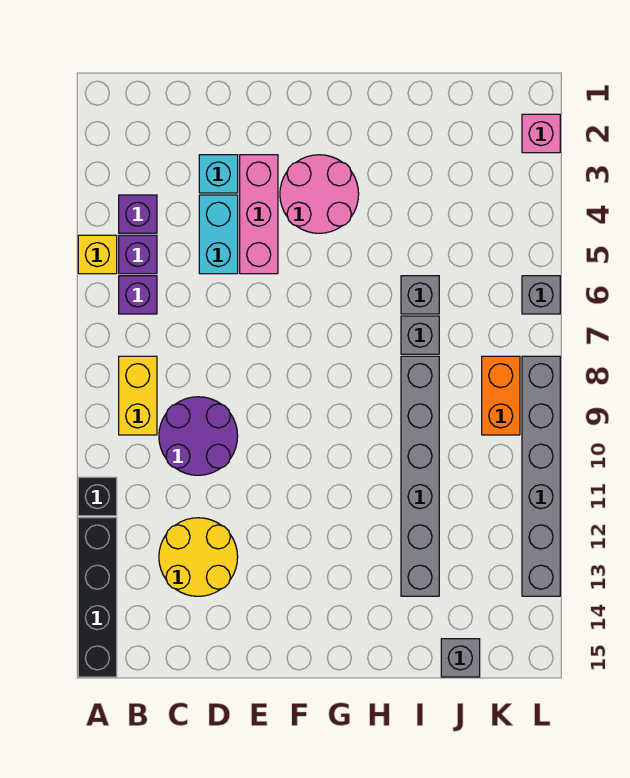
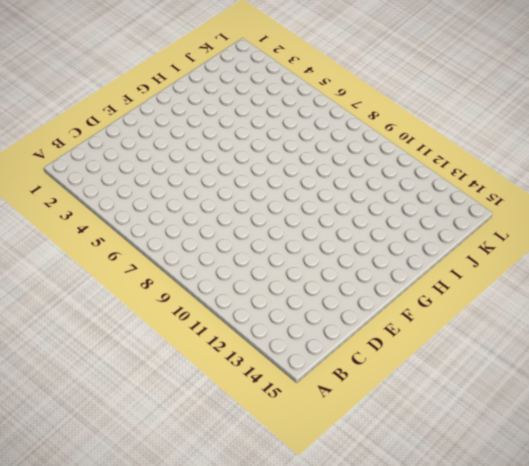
none -> yellow brick A5 level 1
none -> black brick A11 level 1
none -> black brick A12:A15 level 1

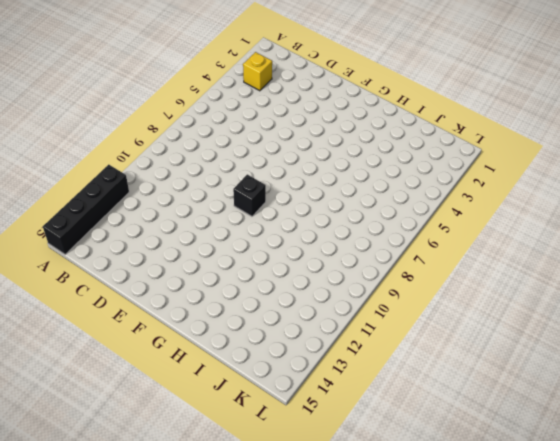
yellow brick B3 level 1 -> yellow brick A5 level 1
black brick F9 level 1 -> black brick A11 level 1
none -> purple brick B4 level 1
none -> purple brick B5 level 1
none -> purple brick B6 level 1

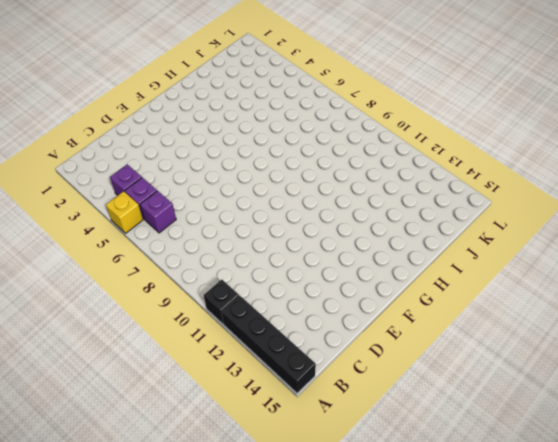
none -> yellow brick B8:B9 level 1
none -> purple round brick C9:D10 level 1
none -> yellow round brick C12:D13 level 1

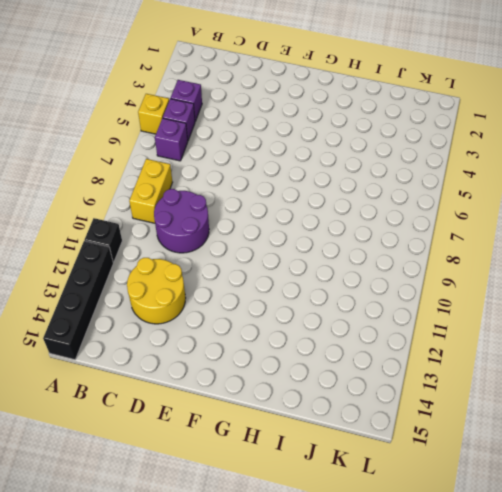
none -> cyan brick D3 level 1
none -> cyan brick D4:D5 level 1
none -> pink brick E3:E5 level 1

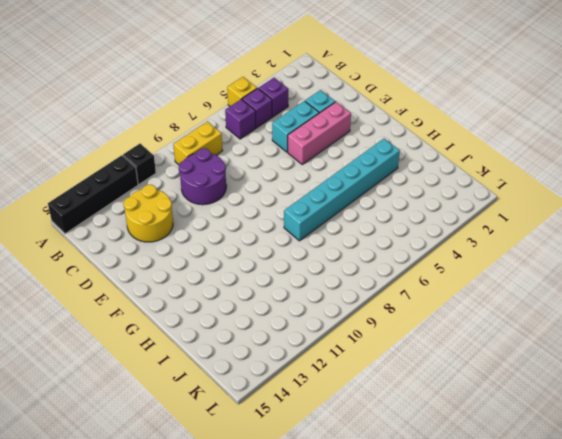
cyan brick H3:H8 level 1 -> none
none -> pink round brick F3:G4 level 1
none -> grey brick I6 level 1
none -> grey brick I7 level 1

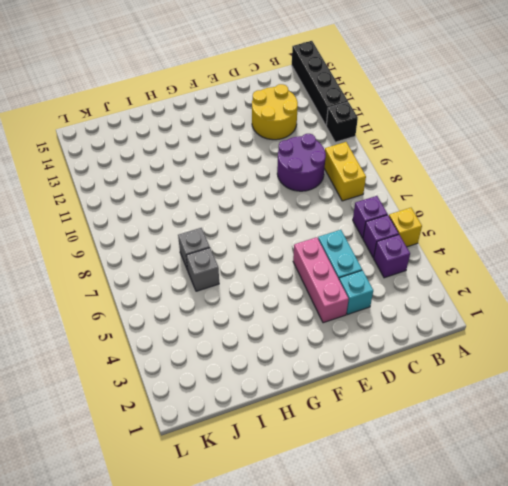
none -> pink round brick F3:G4 level 1
none -> grey brick I8:I13 level 1
none -> grey brick J15 level 1

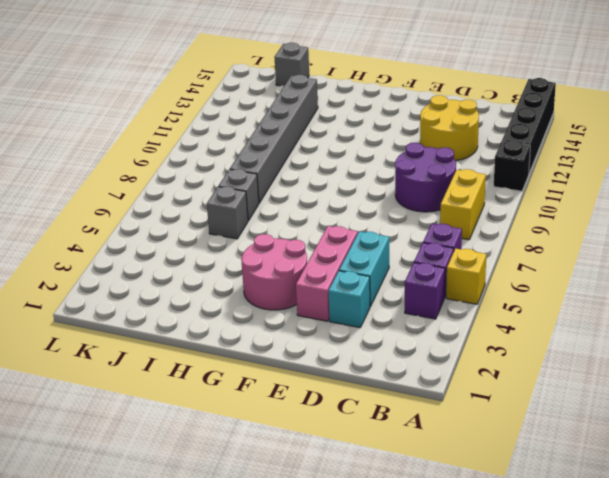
none -> orange brick K8:K9 level 1
none -> pink brick L2 level 1
none -> grey brick L6 level 1

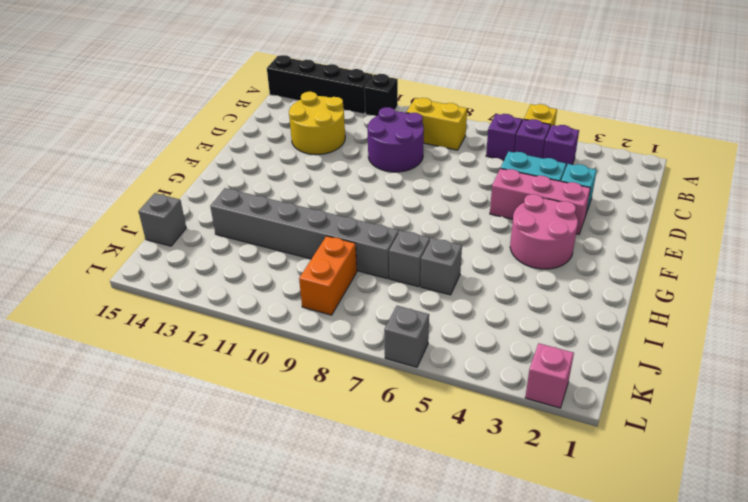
orange brick J9:K9 level 1 -> orange brick K8:K9 level 1
none -> grey brick L8:L13 level 1

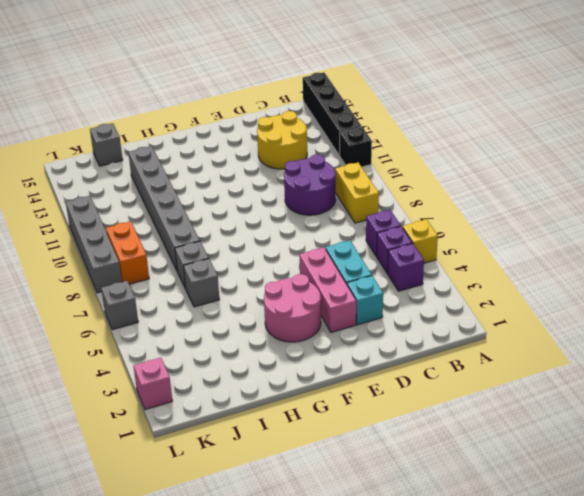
grey brick L8:L11 level 1 -> grey brick L8:L13 level 1

